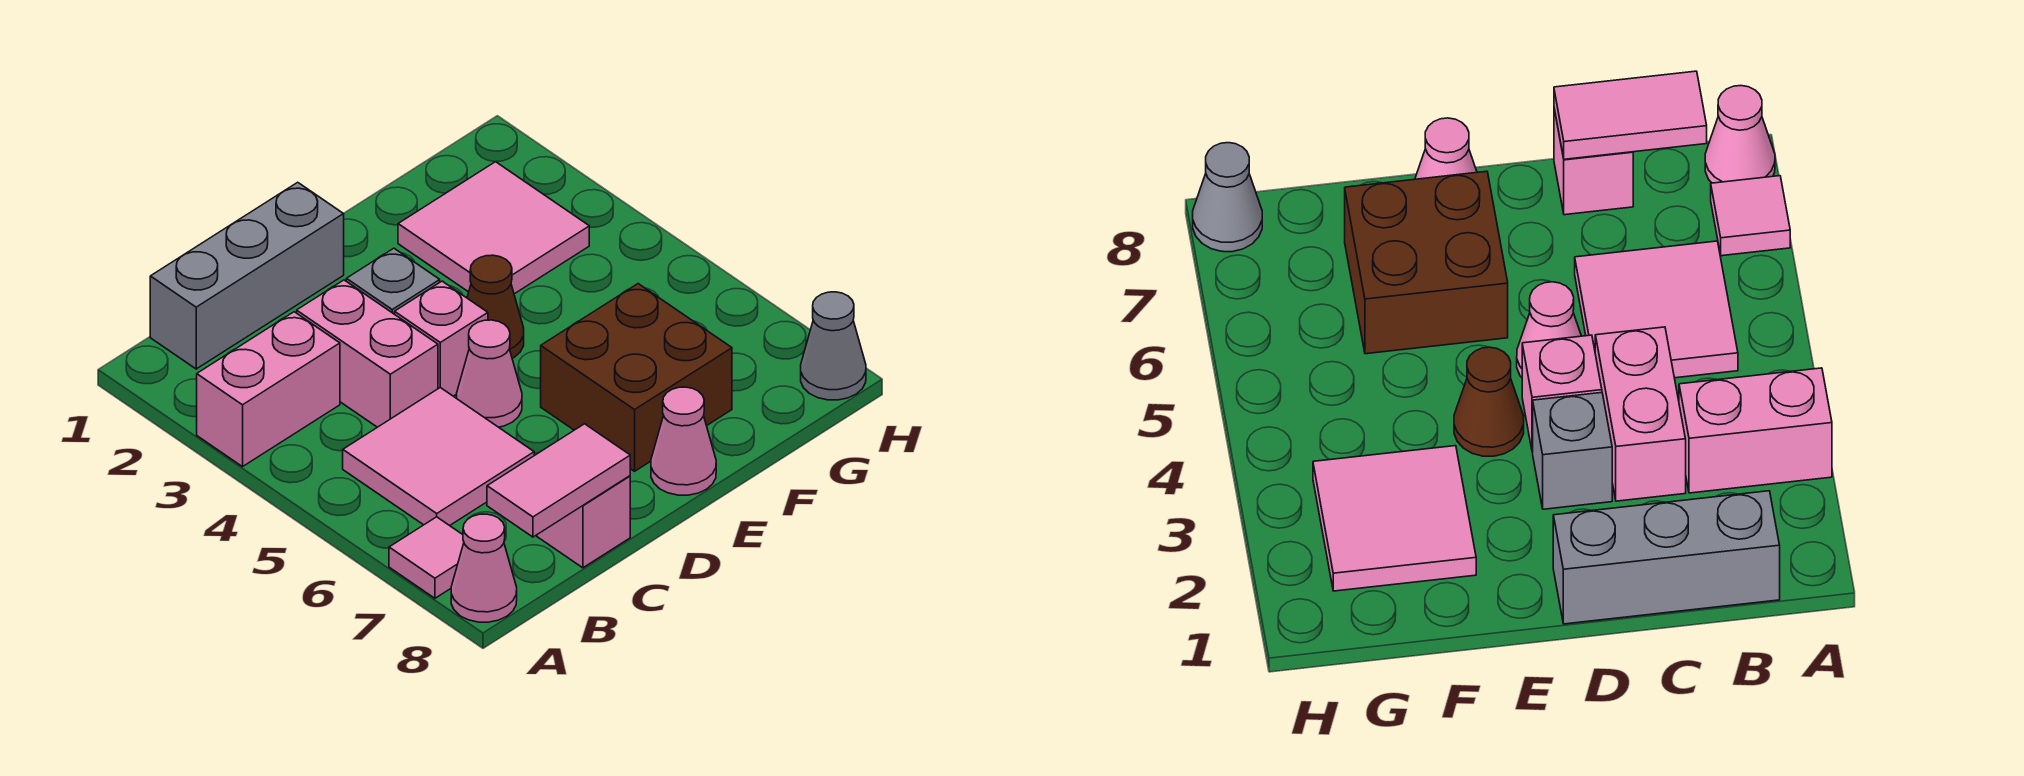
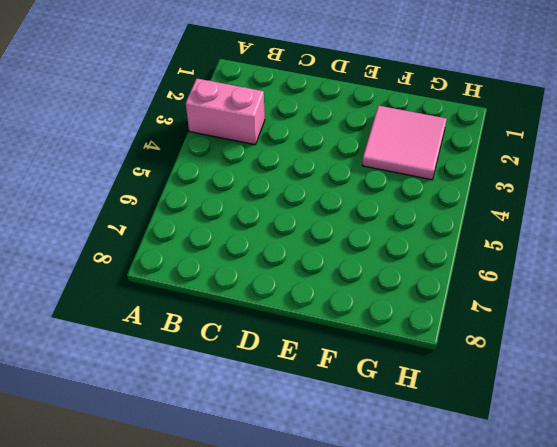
none -> pink tile A7 level 1
none -> pink cone A8 level 1
none -> grey brick B1:D1 level 1

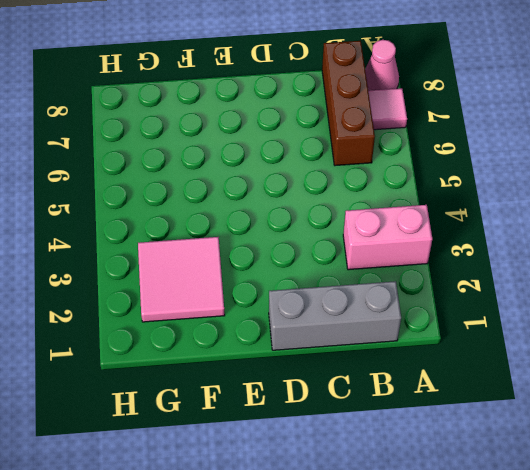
brown brick B6:B8 level 1 -> pink tile B5:C6 level 1
none -> pink brick C3:C4 level 1
none -> pink brick C8 level 1
none -> grey brick D3 level 1

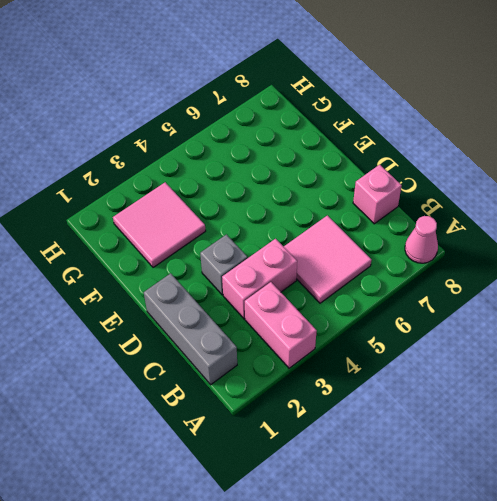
none -> pink tile A7 level 1
none -> pink brick D4 level 1
none -> pink cone D5 level 1

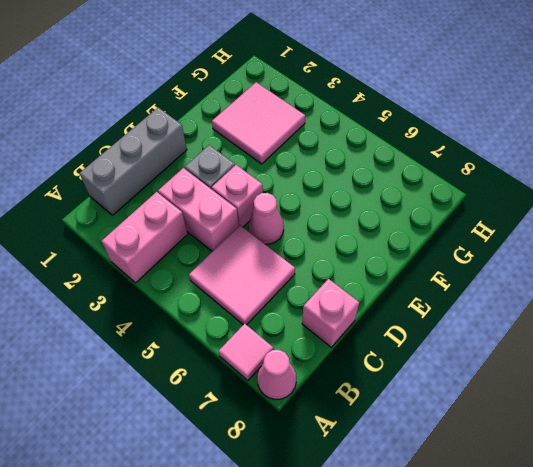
none -> brown cone E4 level 1
none -> brown brick E6:F7 level 1
none -> pink cone E8 level 1

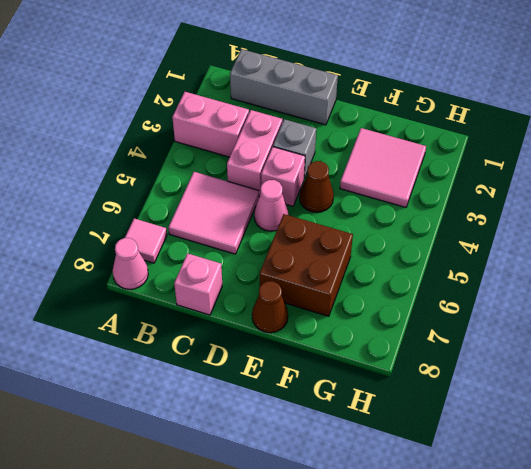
brown cone E8 level 1 -> pink cone E8 level 1
none -> grey cone H8 level 1
none -> pink tile B8:C8 level 2

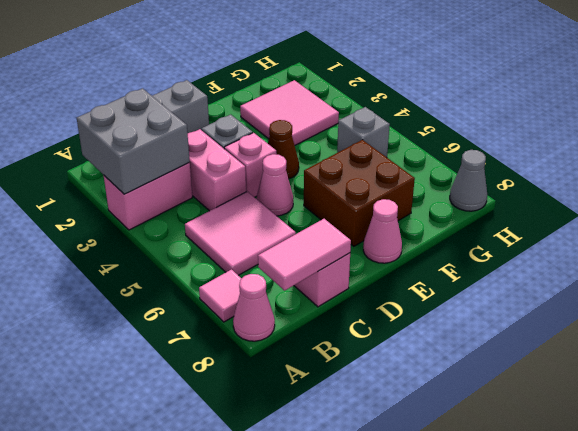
grey brick A2:B3 level 2 -> none
grey brick G5 level 1 -> none

